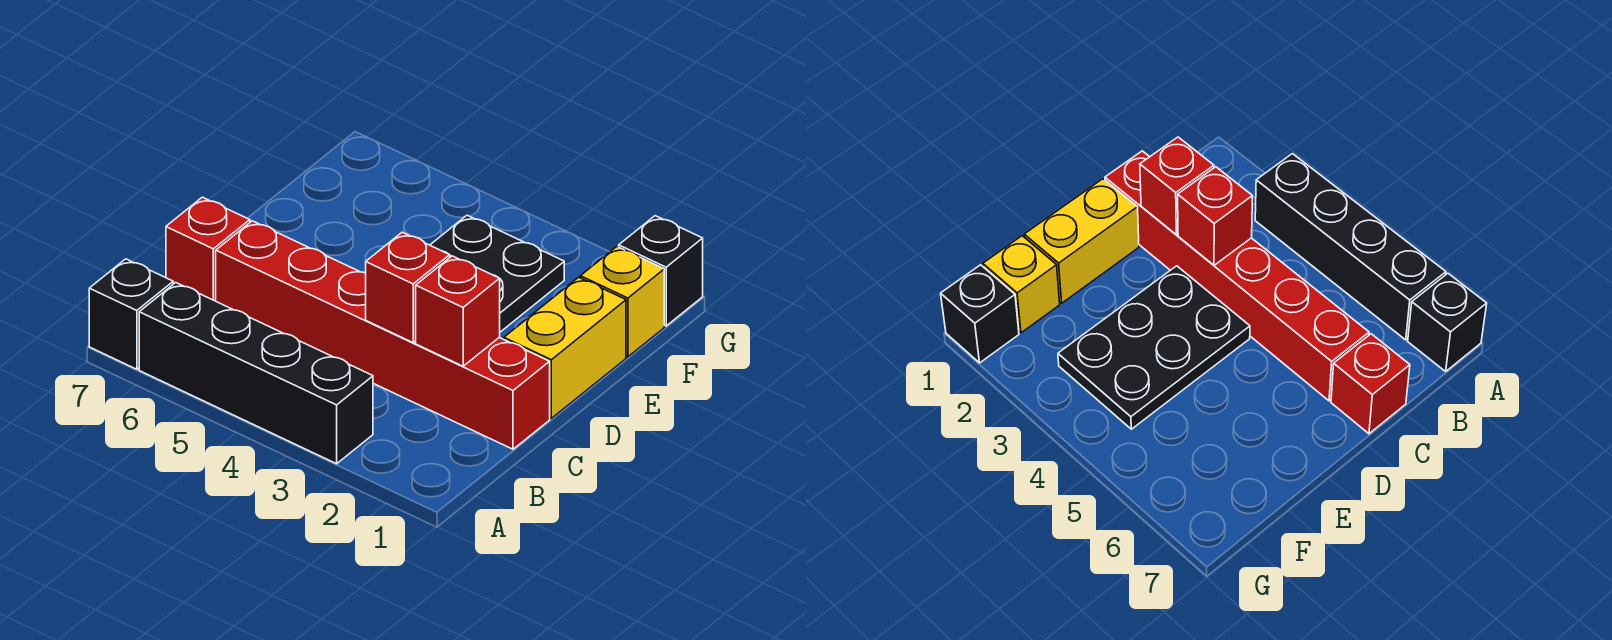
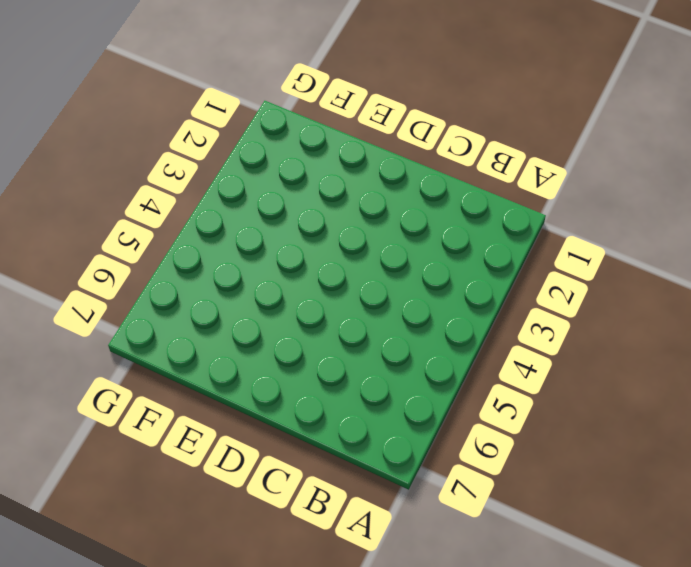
none -> black brick A3:A6 level 1
none -> black brick A7 level 1

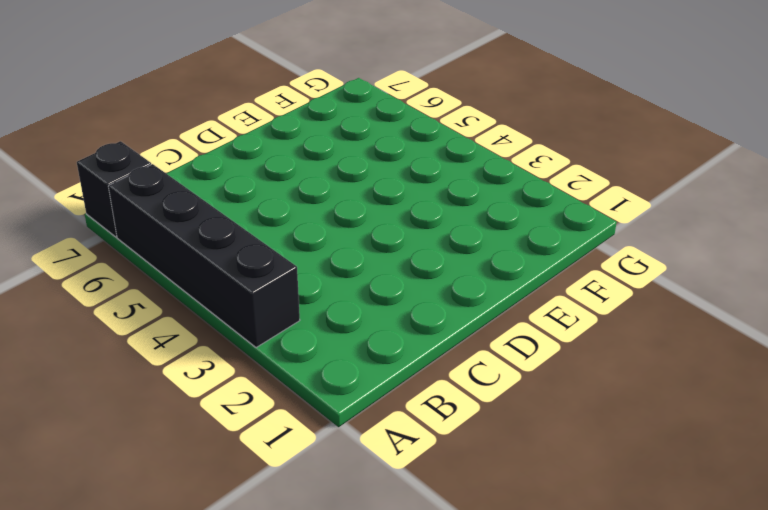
none -> red brick C1:C6 level 1
none -> red brick C7 level 1

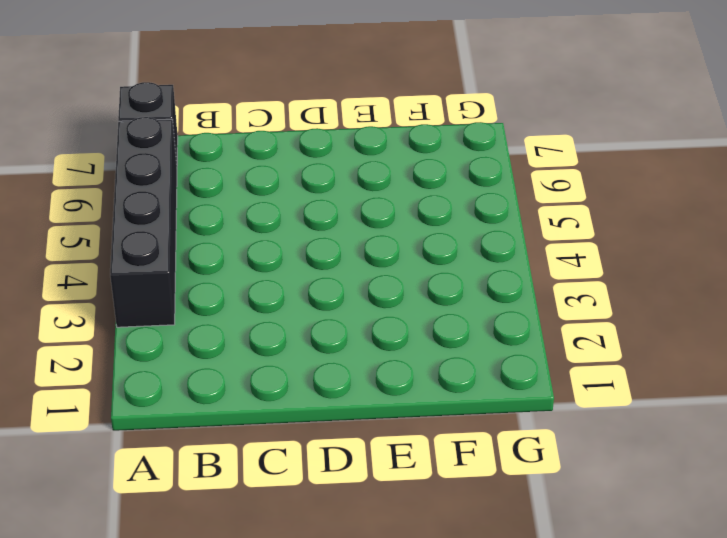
none -> red brick C1:C6 level 1
none -> red brick C7 level 1

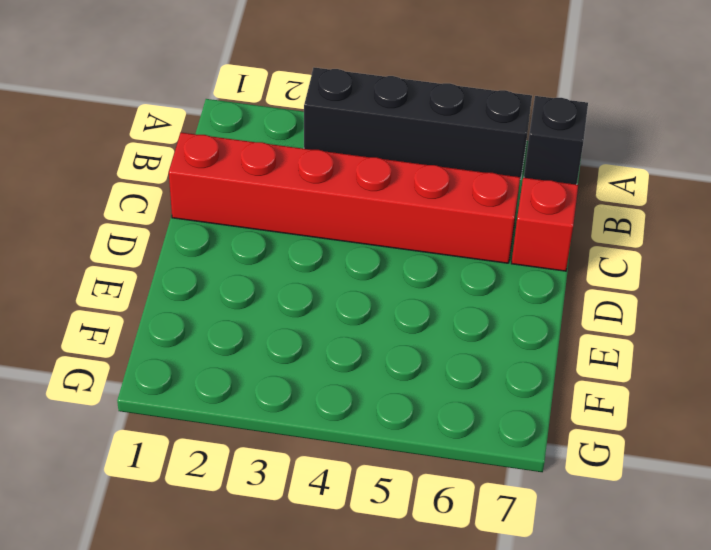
none -> yellow brick D1:E1 level 1
none -> black plate D3:F4 level 1

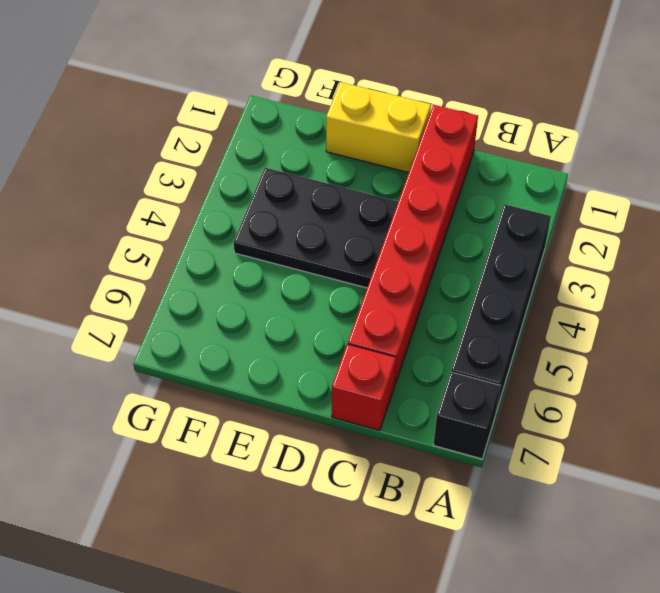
none -> yellow brick F1 level 1
none -> black brick G1 level 1

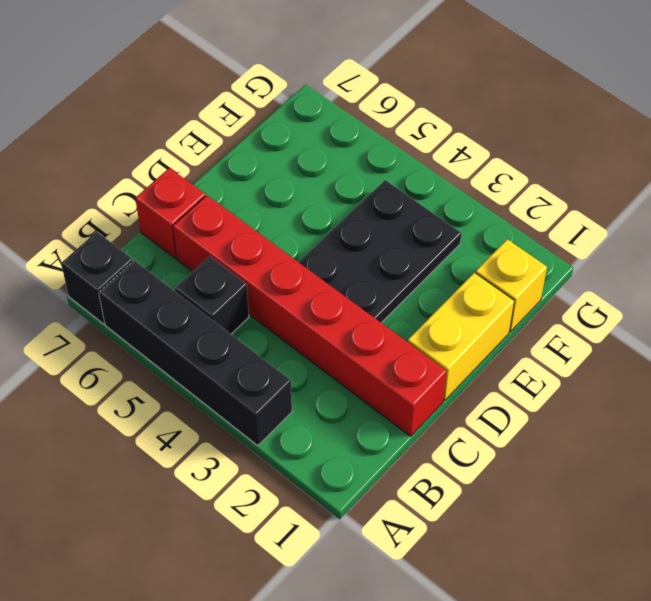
black brick B5 level 1 -> black brick G1 level 1
none -> red brick C2 level 2
none -> red brick C3 level 2

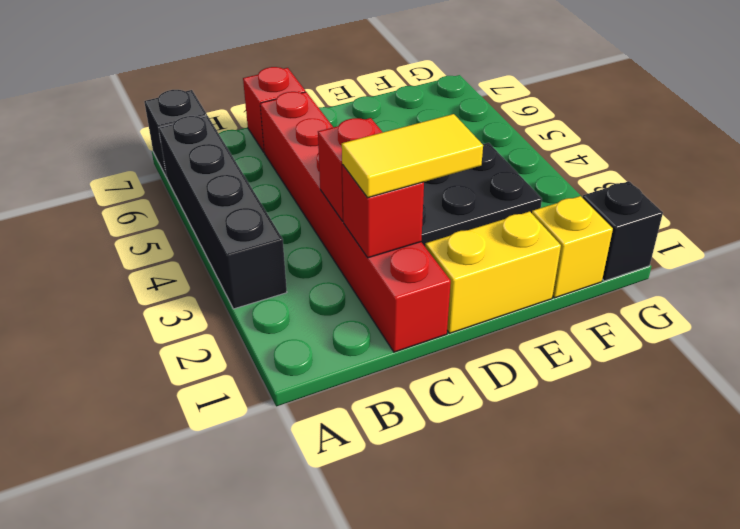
yellow tile C2:D2 level 3 -> none

